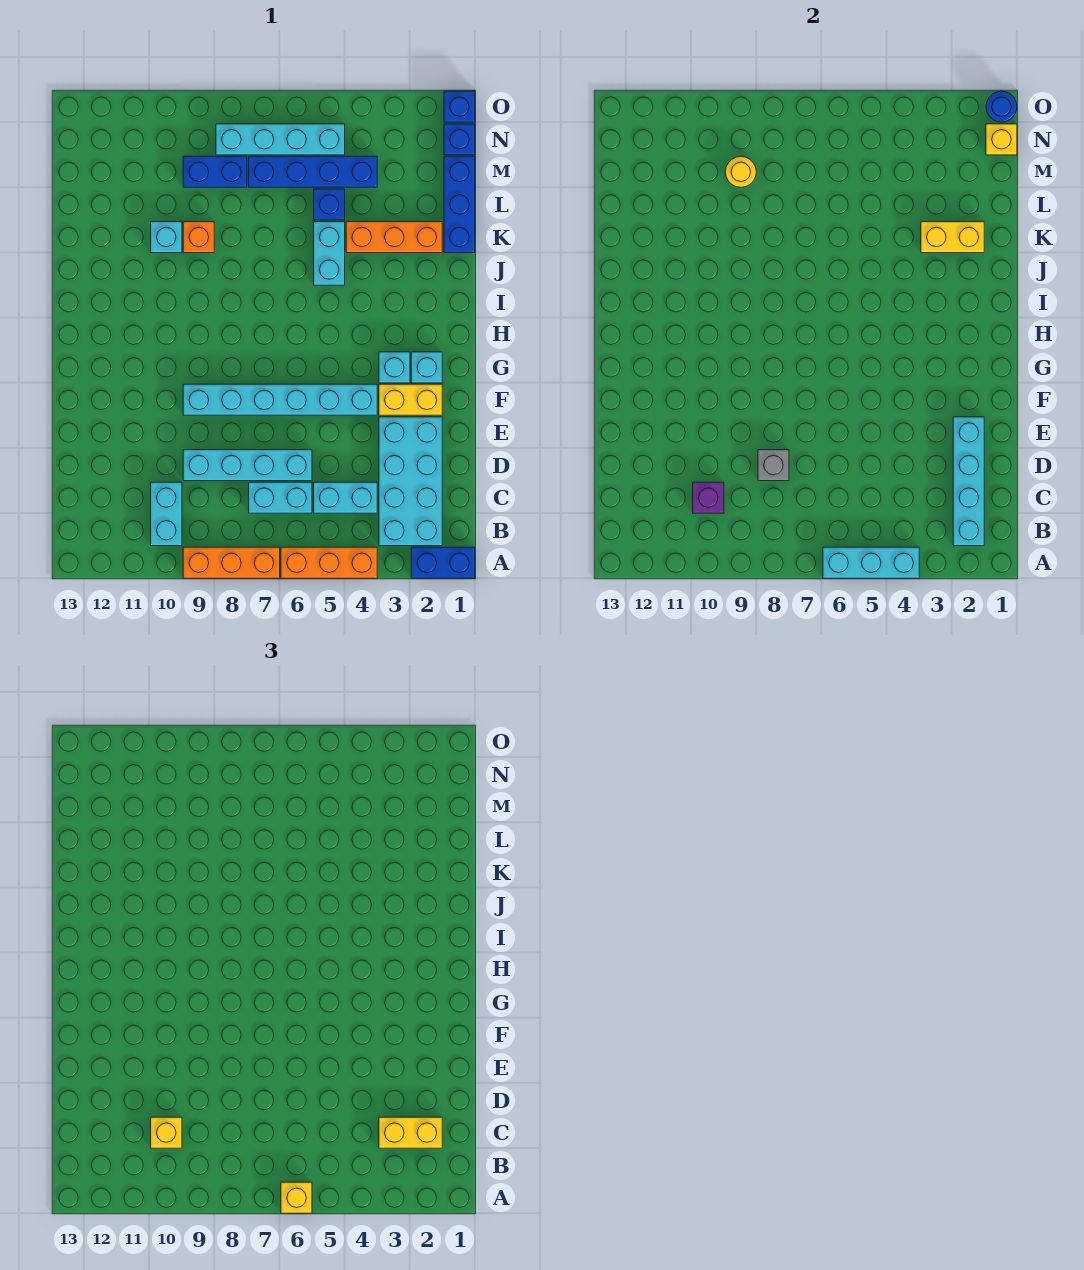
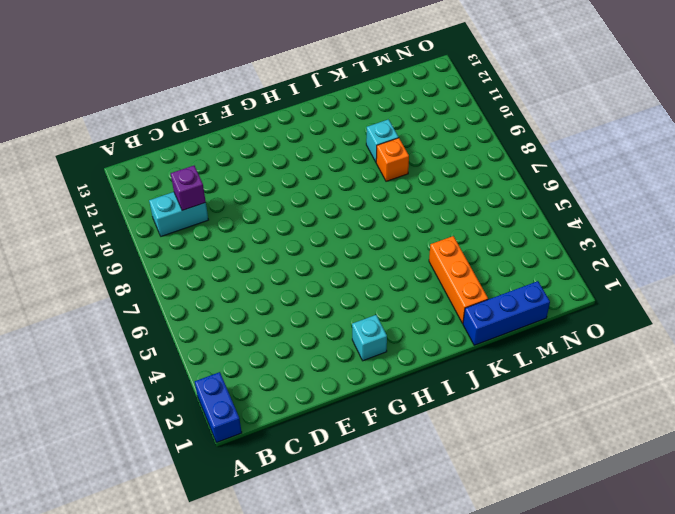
none -> orange brick A4:A6 level 1
none -> orange brick A7:A9 level 1
none -> cyan brick B2:E3 level 1
none -> cyan brick C4:C5 level 1

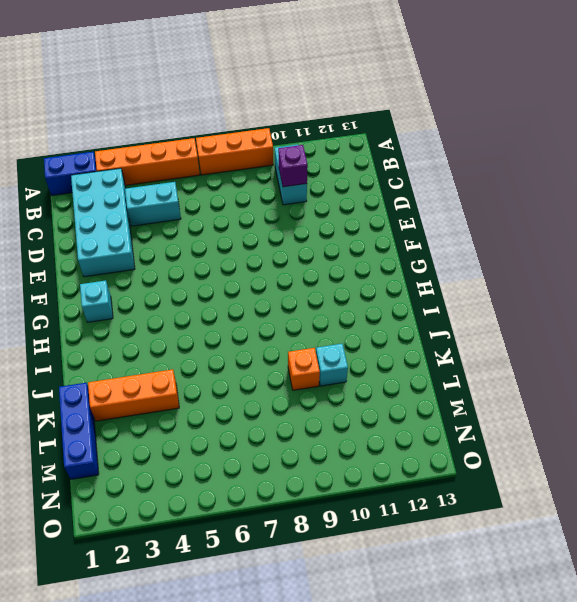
orange brick A3:A6 level 1 -> orange brick A4:A6 level 1
none -> cyan brick C6:C7 level 1
none -> cyan brick D6:D9 level 1
none -> yellow brick F2:F3 level 1
none -> cyan brick F4:F9 level 1

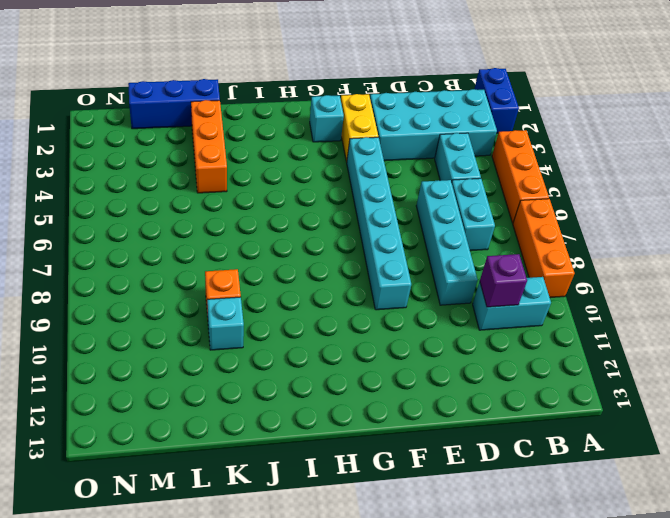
none -> cyan brick G3 level 1
none -> cyan brick J5:K5 level 1
none -> blue brick L5 level 1
none -> blue brick M4:M7 level 1

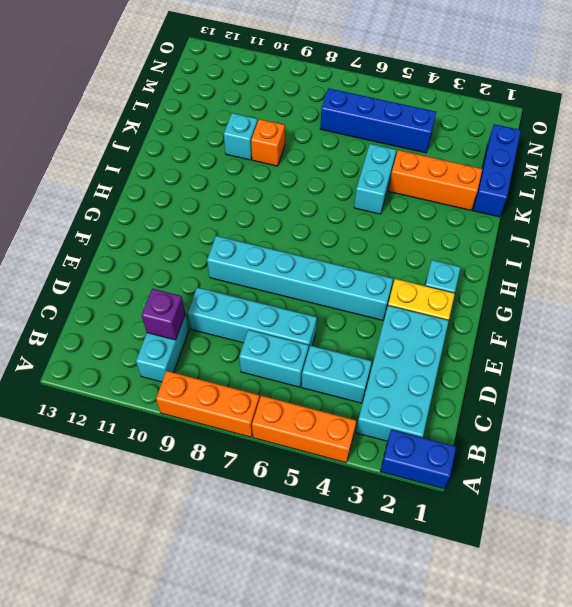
none -> cyan brick G3 level 1
none -> blue brick L5 level 1
none -> blue brick M8:M9 level 1
none -> blue brick N1 level 1

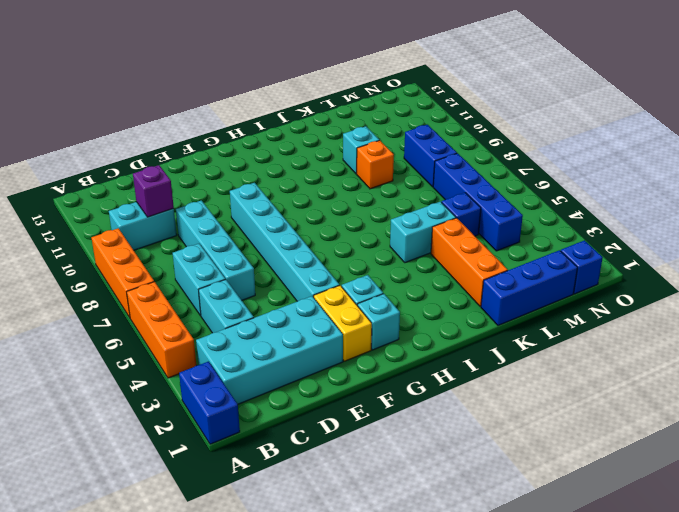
none -> cyan brick N5:N8 level 1
none -> blue brick O1 level 1
none -> cyan brick A4:A6 level 2
none -> cyan brick B2:E2 level 2

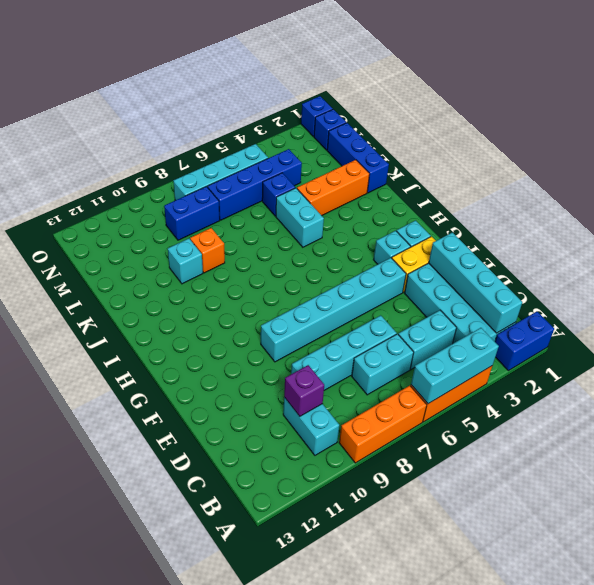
none -> grey brick D8 level 2
none -> yellow brick K2:K3 level 2
none -> yellow round brick M9 level 2
none -> yellow brick N1 level 2

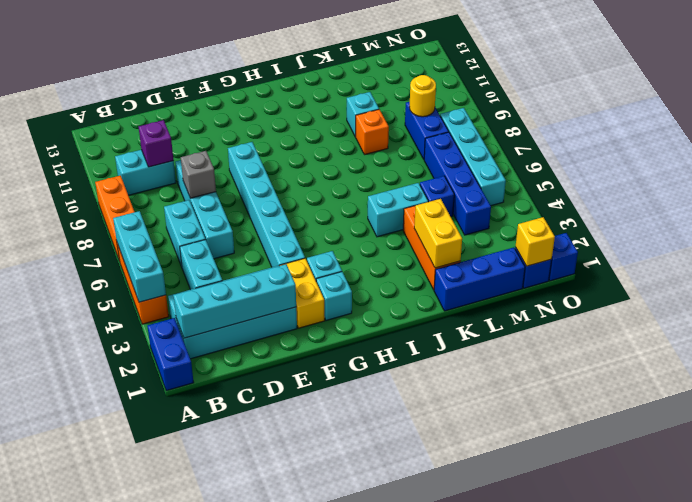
none -> blue round brick O1 level 2
none -> yellow brick A6 level 3
none -> yellow brick C2:C3 level 3
none -> yellow brick C10 level 3

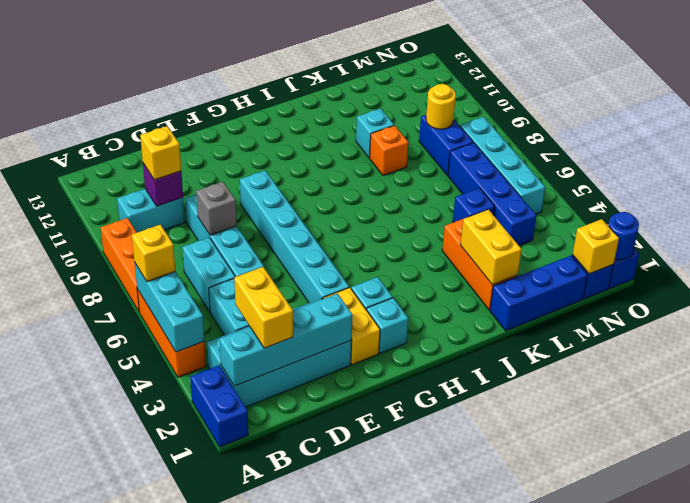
none -> cyan brick J5:K5 level 1

